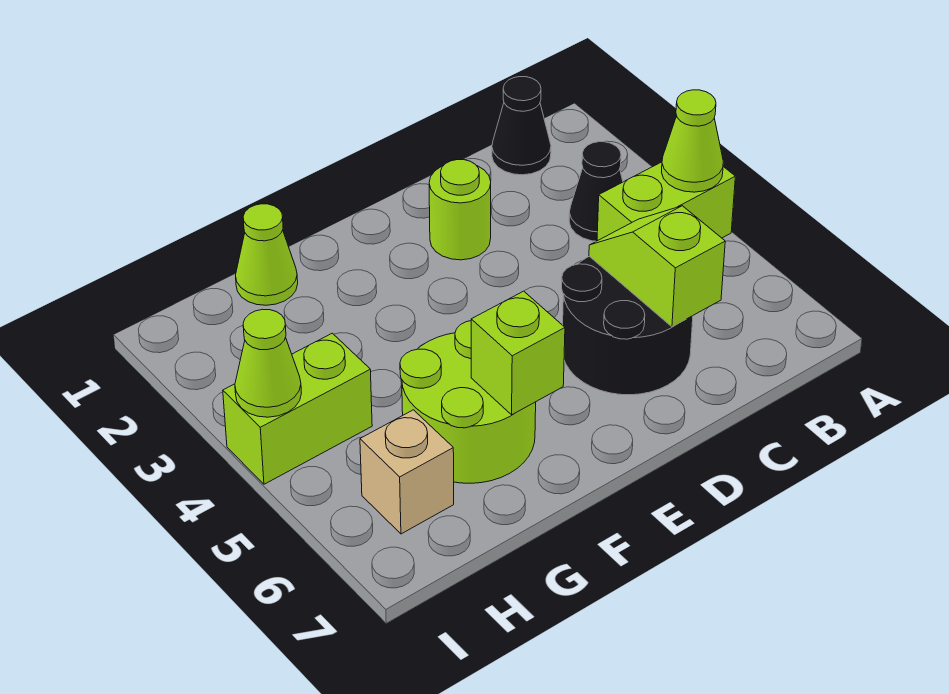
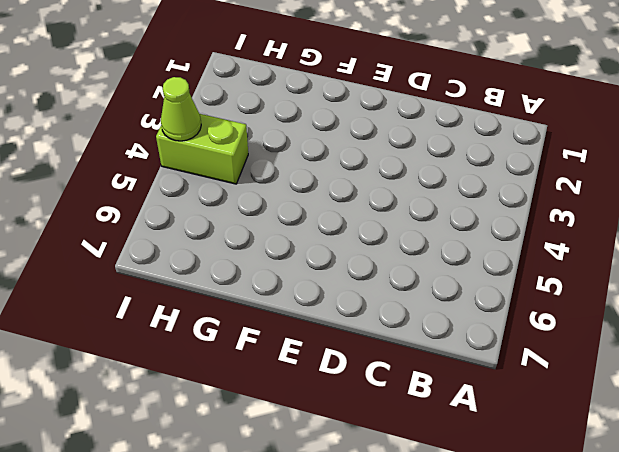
none -> lime brick A4:B4 level 1
none -> black cone B1 level 1
none -> black cone B3 level 1

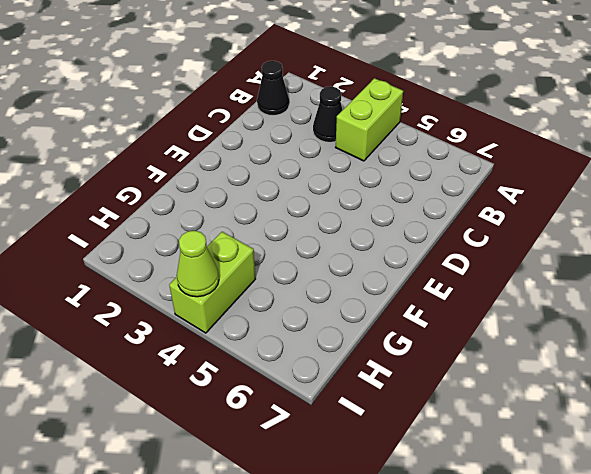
none -> black round brick C5:D6 level 1
none -> lime round brick D2 level 1
none -> lime round brick F5:G6 level 1

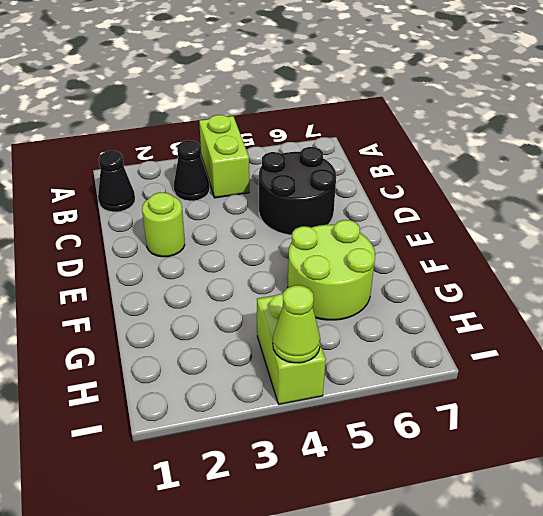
none -> lime cone G1 level 1
none -> tan brick H6 level 1
none -> lime cone A4 level 2

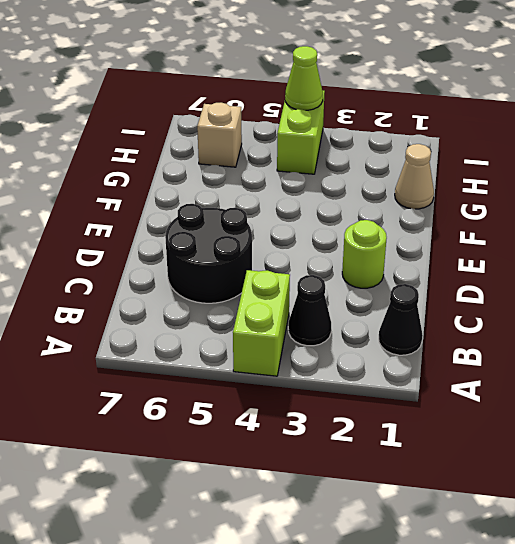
tan cone G1 level 1 -> lime cone G1 level 1
none -> lime round brick F5:G6 level 1
none -> lime cone A4 level 2
none -> lime slope C5:C6 level 2 top 6

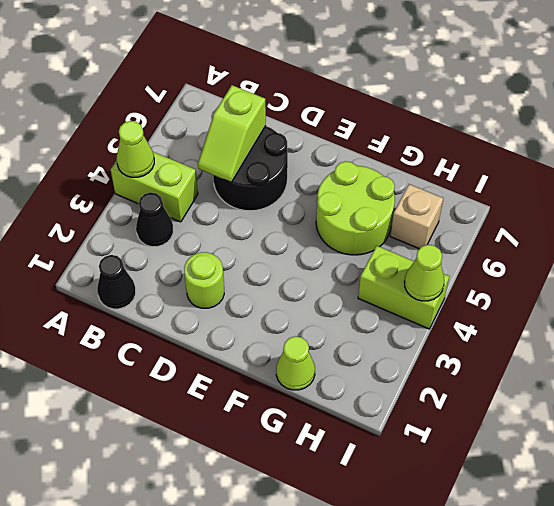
none -> lime brick F6 level 2

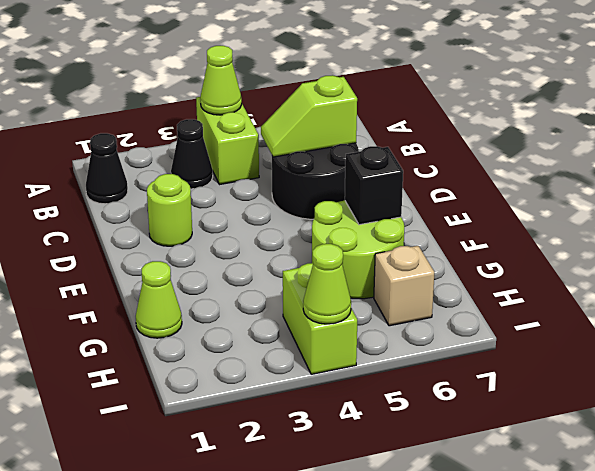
black brick F6 level 2 -> lime brick F6 level 2

